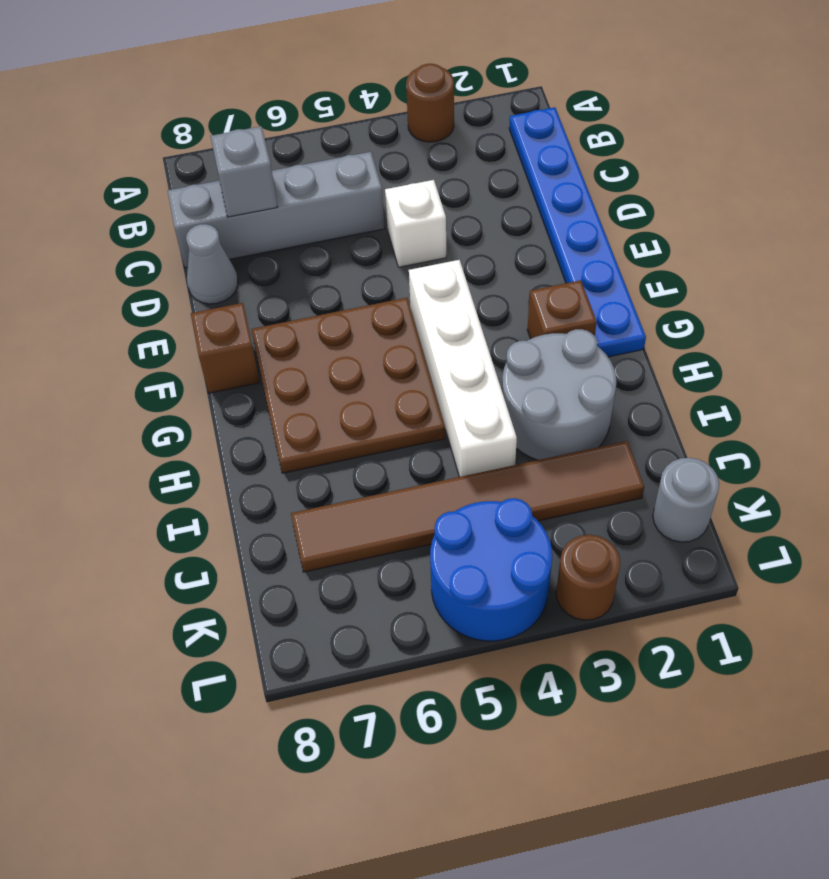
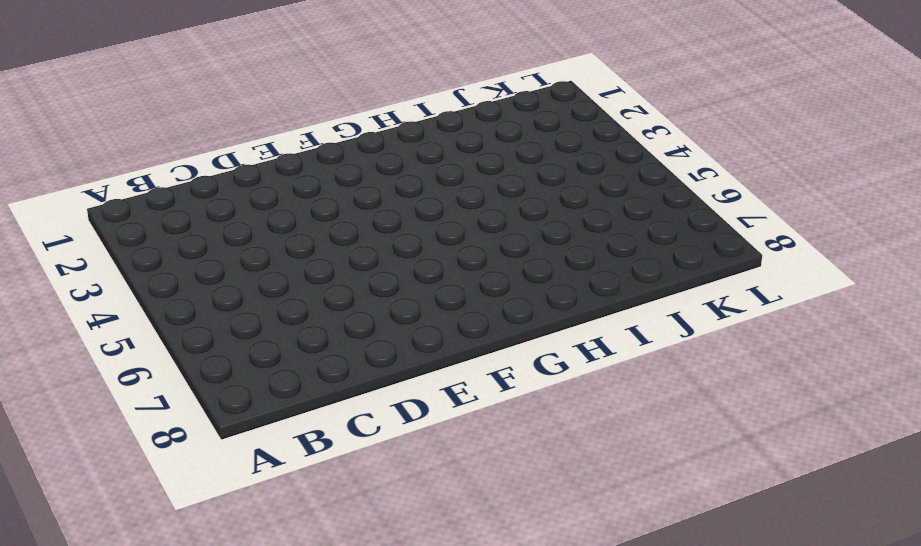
none -> brown round brick A3 level 1
none -> blue plate B1:G1 level 1
none -> grey brick C5:C8 level 1

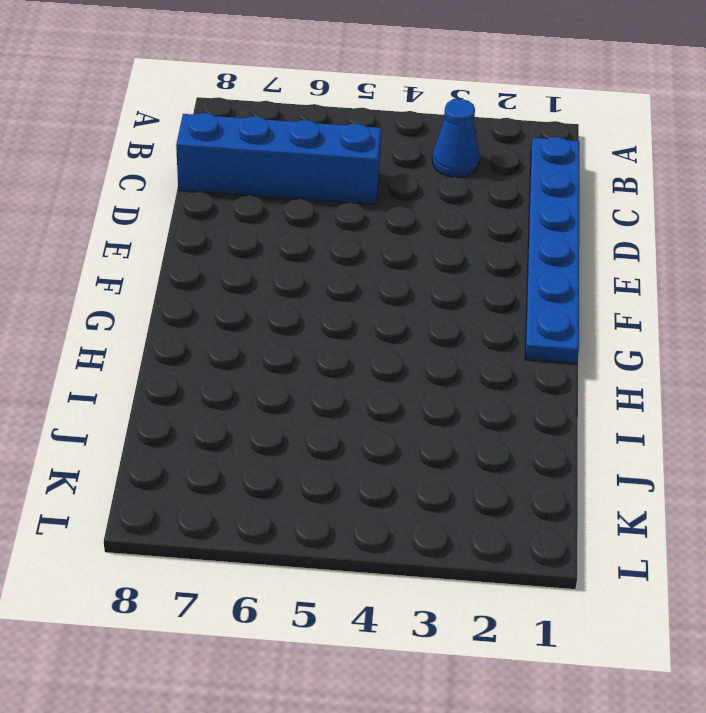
blue cone B3 level 1 -> none
blue brick C5:C8 level 1 -> grey brick C5:C8 level 1
none -> brown round brick A3 level 1
none -> white brick D4 level 1
none -> grey cone D8 level 1

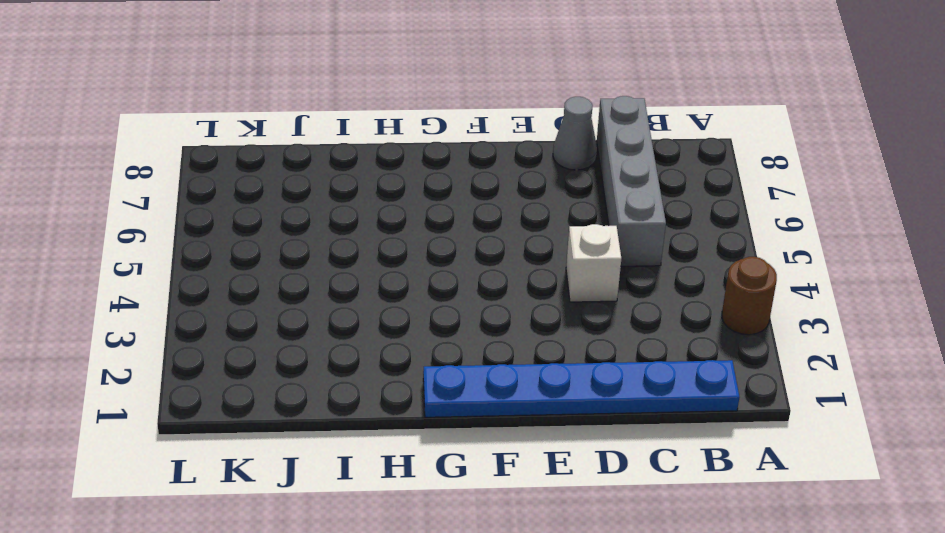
none -> white brick F4:I4 level 1
none -> brown plate F5:H7 level 1
none -> brown brick F8 level 1

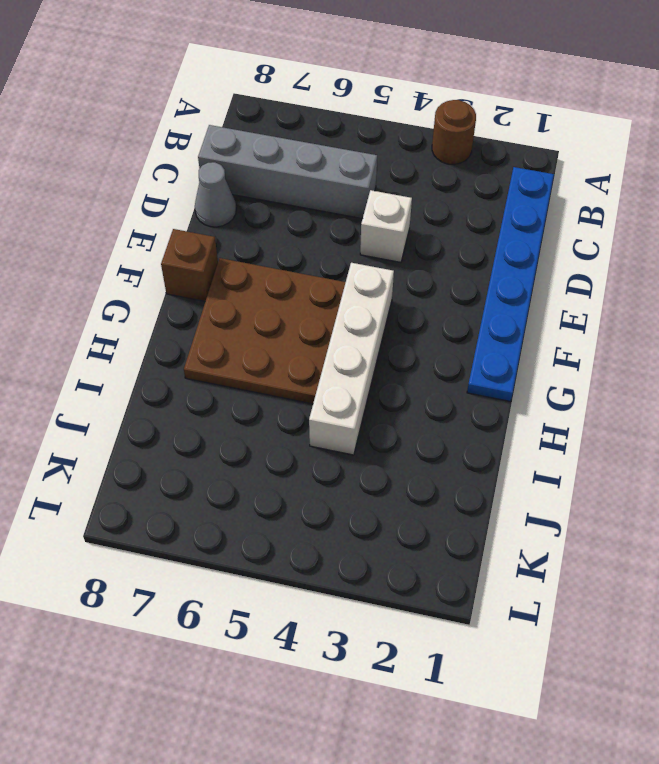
none -> brown brick G2 level 1
none -> grey round brick H2:I3 level 1
none -> brown tile J2:J7 level 1

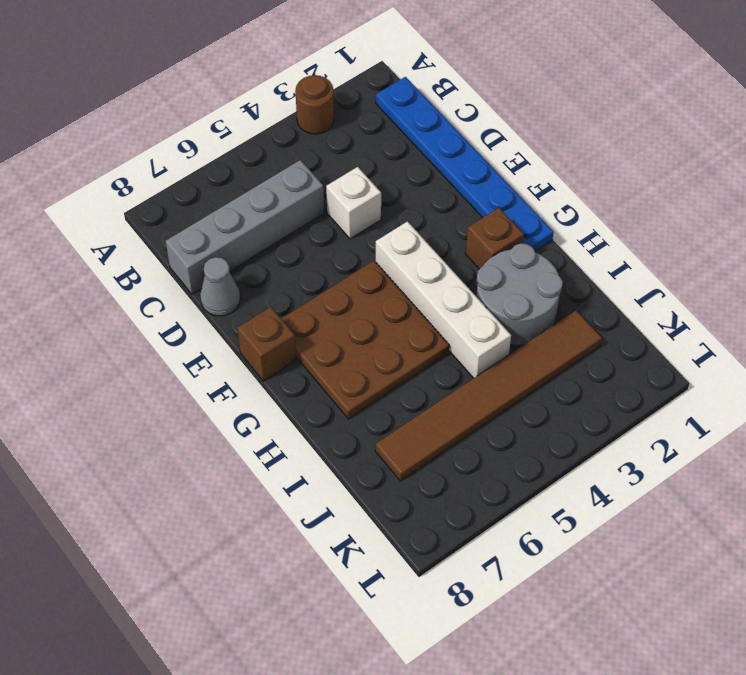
none -> grey round brick K1 level 1
none -> blue round brick K4:L5 level 1
none -> brown round brick L3 level 1

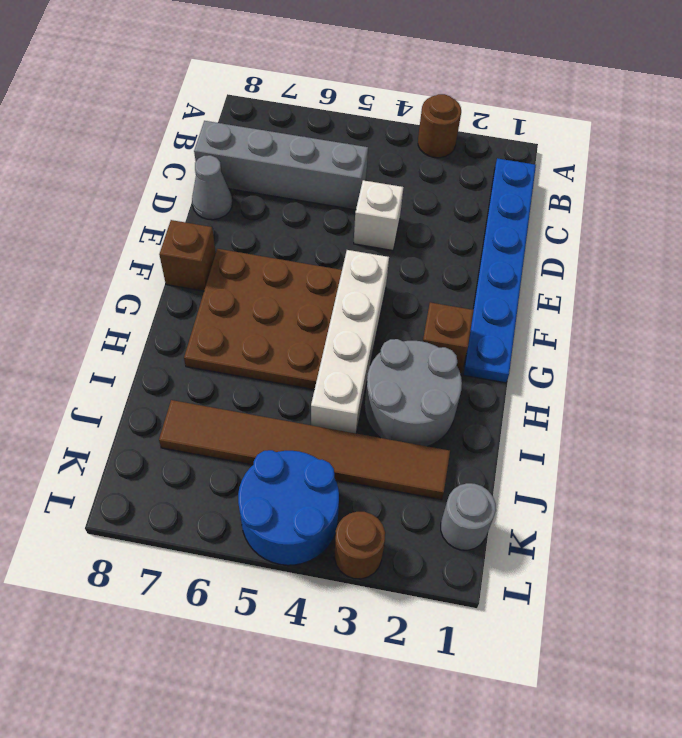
none -> grey brick C7 level 2

